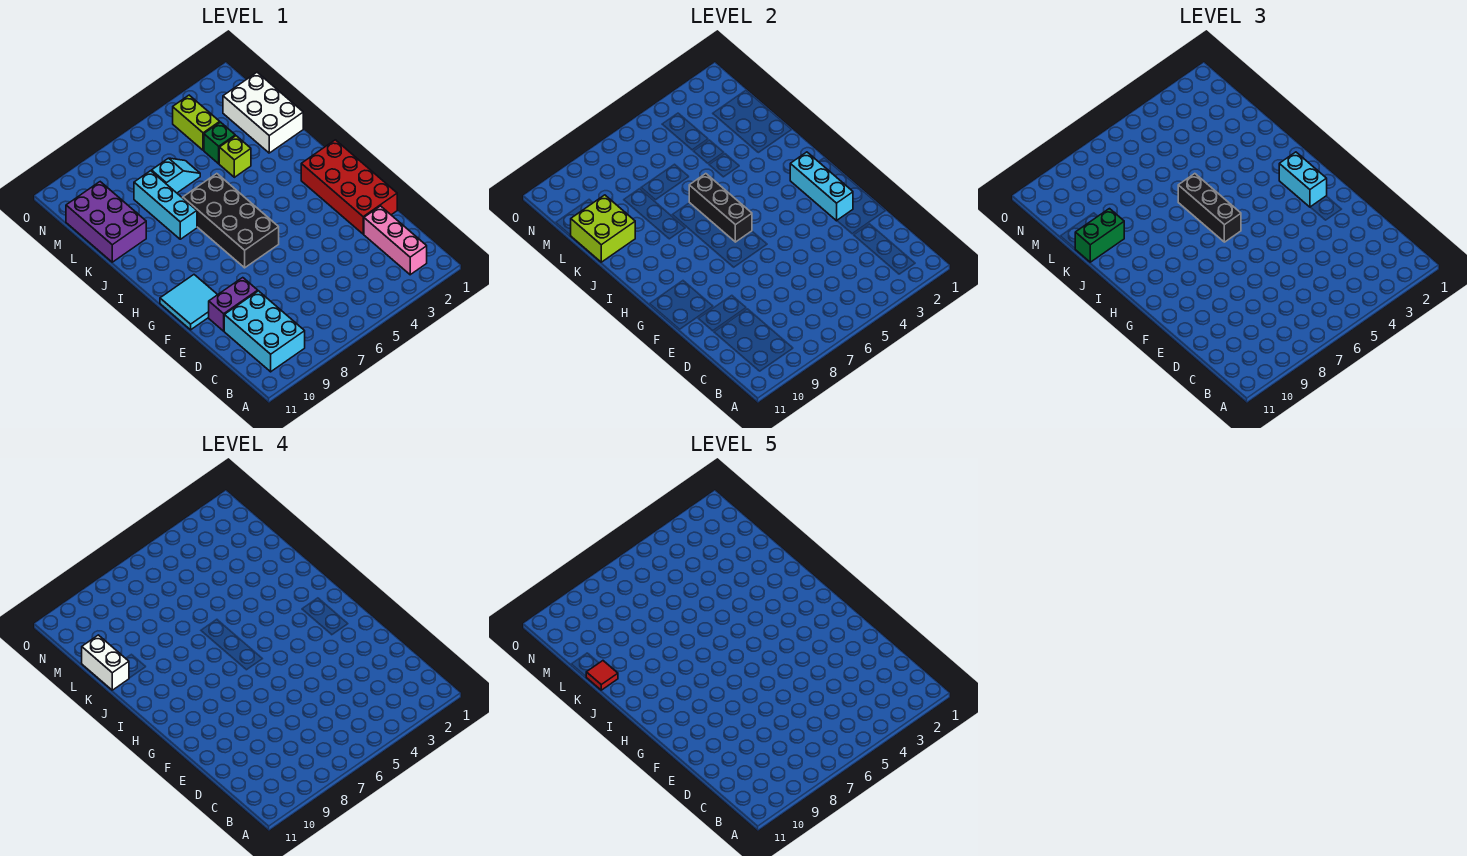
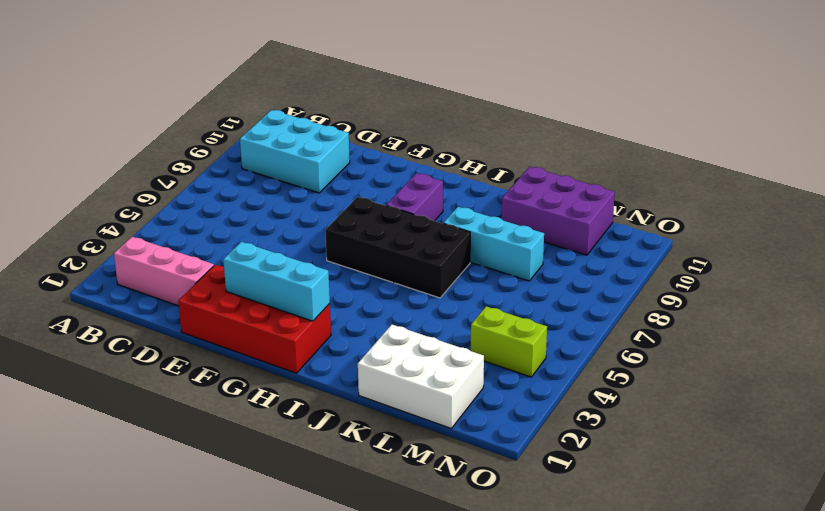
purple brick H8:H9 level 1 -> purple brick E9:E10 level 1
none -> cyan tile F10:G11 level 1
none -> lime brick K4 level 1
none -> green brick L4 level 1

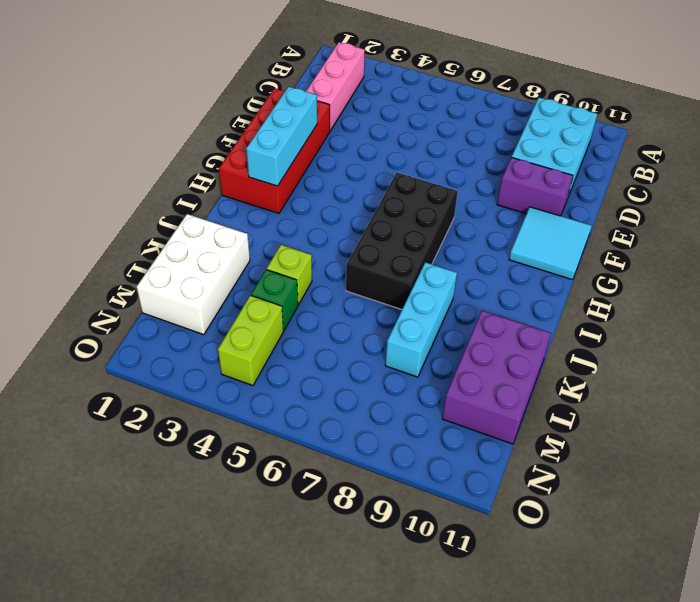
none -> cyan slope L6:L7 level 1 top 7
none -> black brick H6:J6 level 2
none -> lime brick K10:L11 level 2

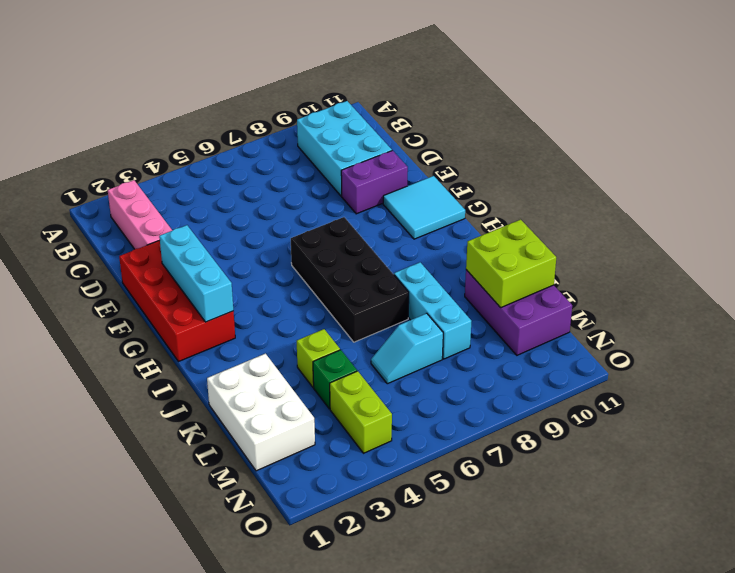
none -> black brick H6:J6 level 2
none -> cyan brick G2:H2 level 3
none -> black brick H6:J6 level 3

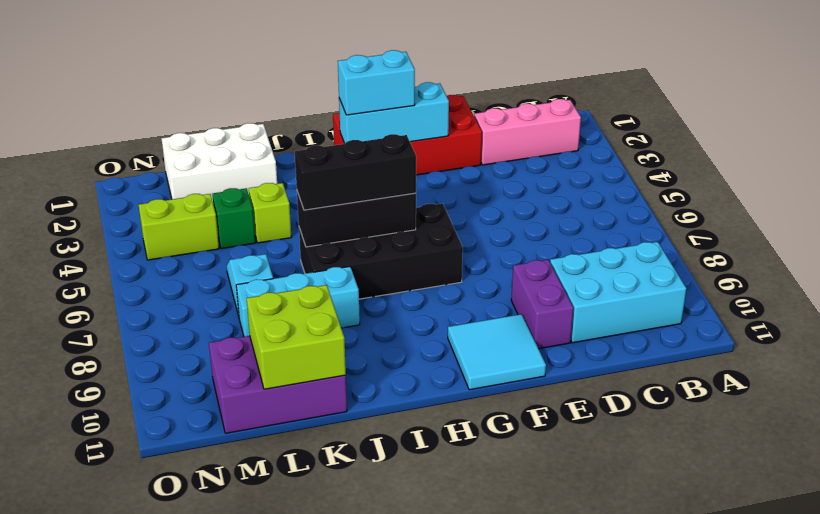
none -> green brick K10:K11 level 3
none -> white brick K11:L11 level 4
none -> red tile K11 level 5

